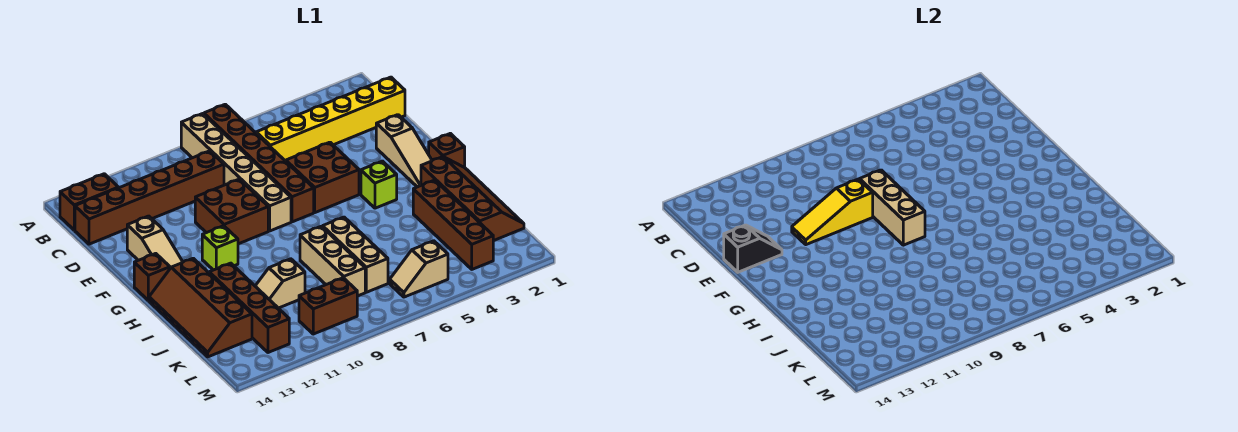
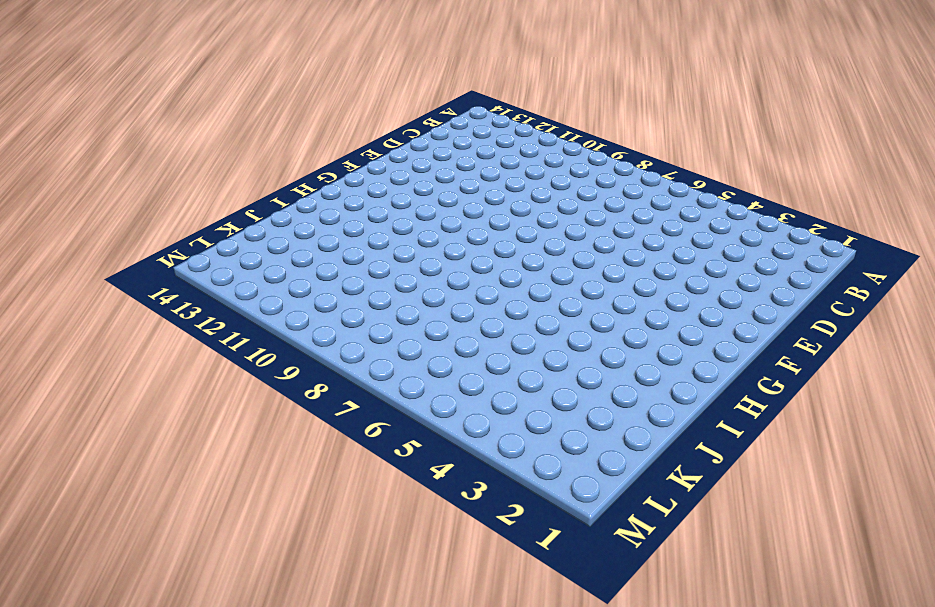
none -> brown brick A7:F7 level 1
none -> tan brick A8:F8 level 1
none -> brown brick B13:B14 level 1

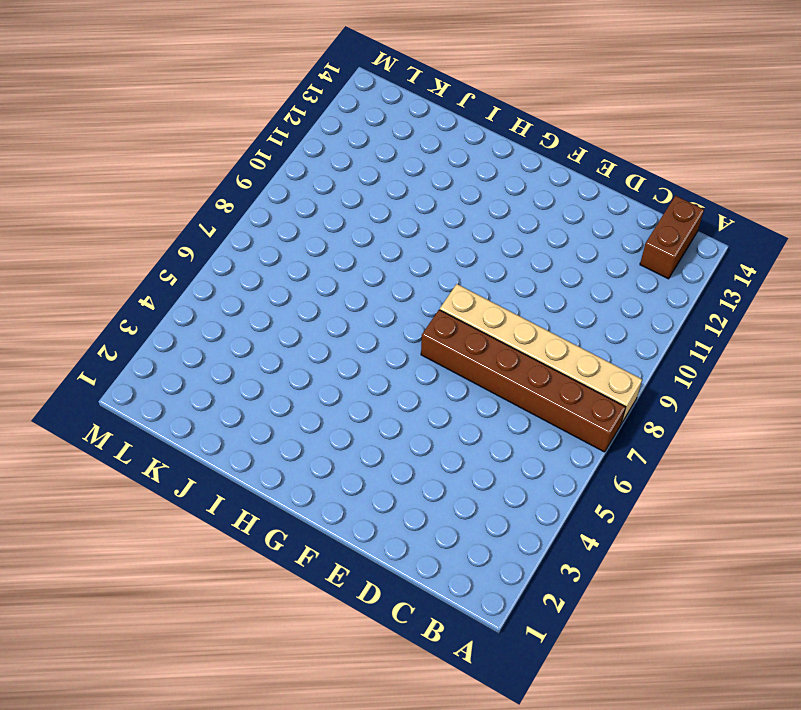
none -> yellow brick C1:C6 level 1
none -> brown brick C9:C14 level 1
none -> tan slope E2:G2 level 1 top E

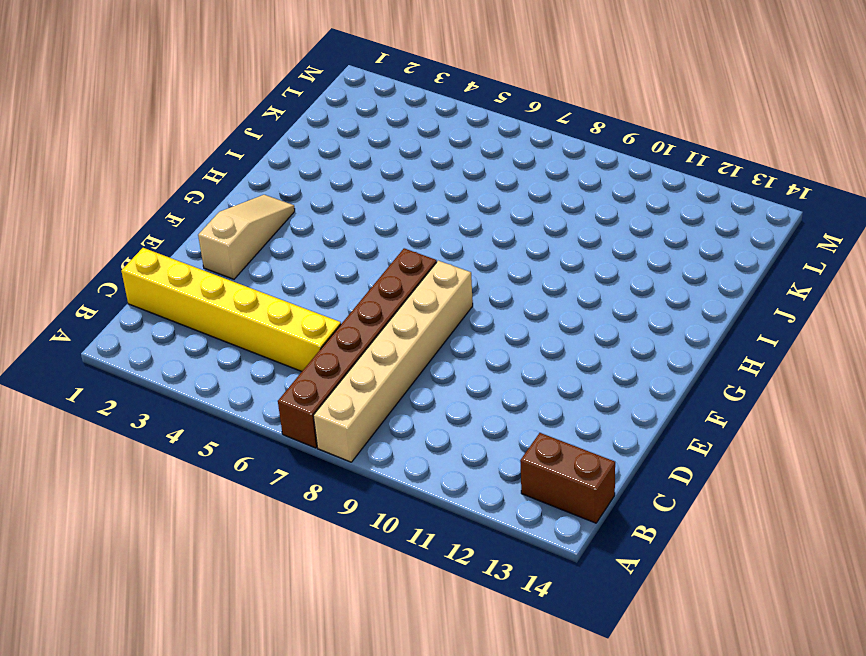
none -> brown brick C9:C14 level 1
none -> brown brick E5:F6 level 1
none -> brown brick E9:F10 level 1

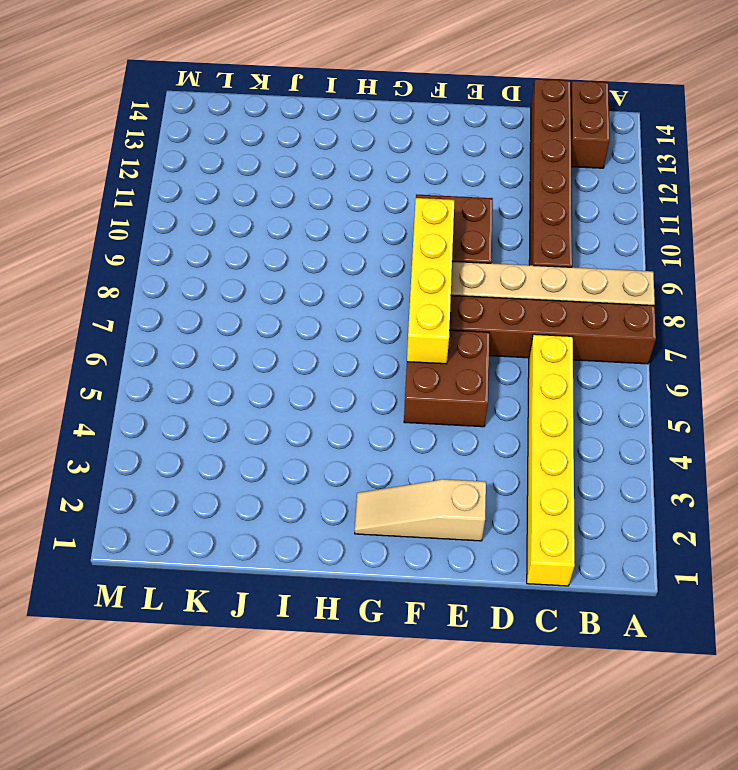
yellow brick F6:F9 level 2 -> tan brick E8:G8 level 2
none -> tan slope E13:G13 level 1 top E
none -> brown brick G1 level 1
none -> lime brick G4 level 1

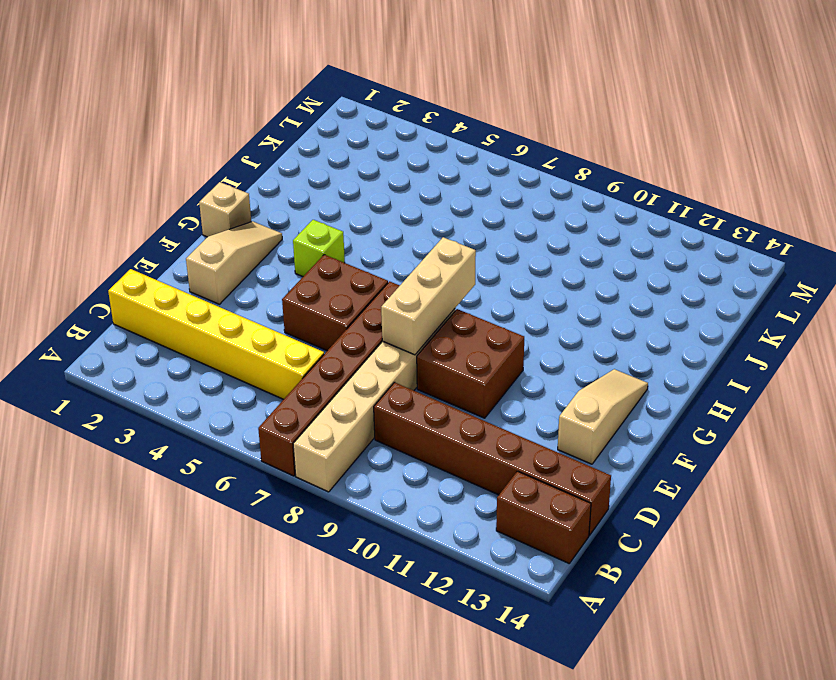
tan brick G1 level 1 -> brown brick G1 level 1
none -> lime brick G11 level 1
none -> brown brick G14 level 1
none -> brown slope H1:K2 level 1 top 2

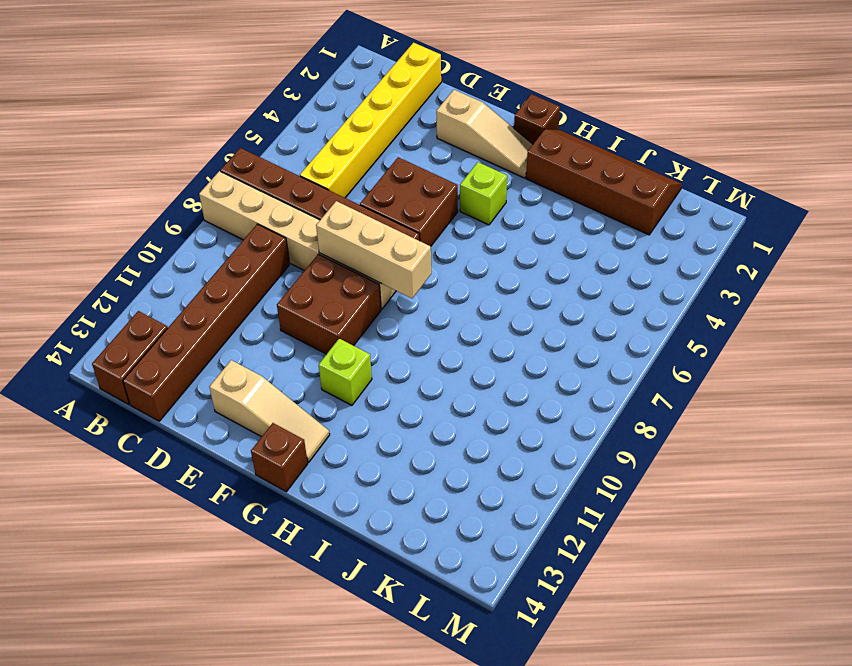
none -> brown slope H13:K14 level 1 top 13
none -> brown brick I3:L3 level 1
none -> tan brick I7:K7 level 1

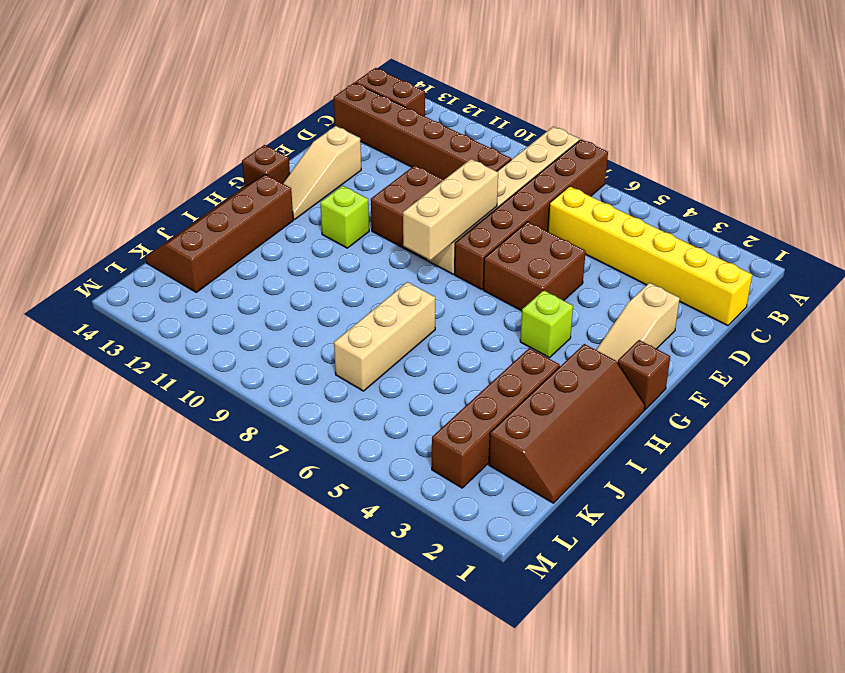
none -> tan brick I8:K8 level 1
none -> brown brick I12:L12 level 1
none -> tan slope J10:J11 level 1 top 10

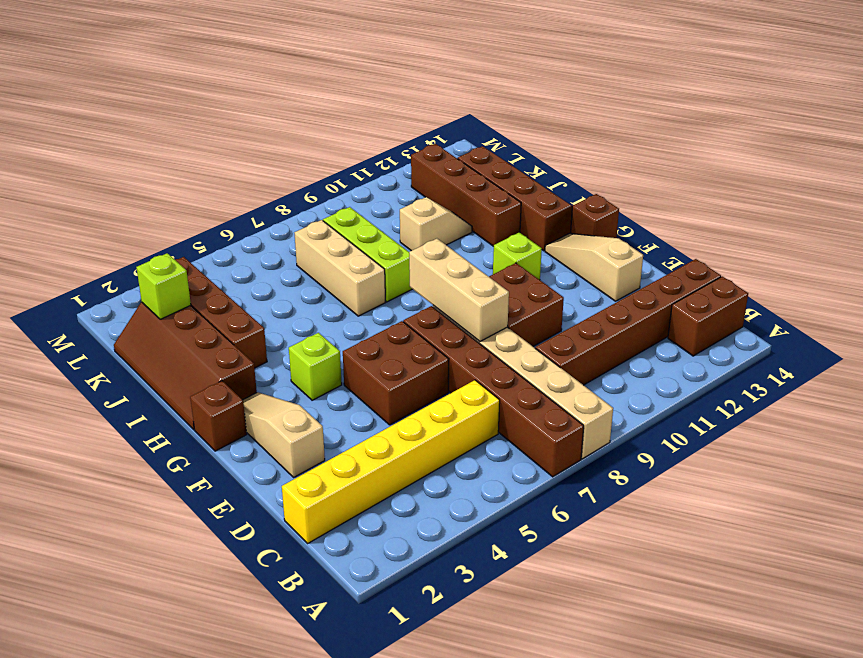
lime brick I8:K8 level 1 -> tan brick I8:K8 level 1
lime brick K2 level 2 -> none
none -> tan slope L5:L6 level 1 top 5
none -> brown brick L9:L10 level 1
none -> yellow slope E9:E11 level 2 top 9

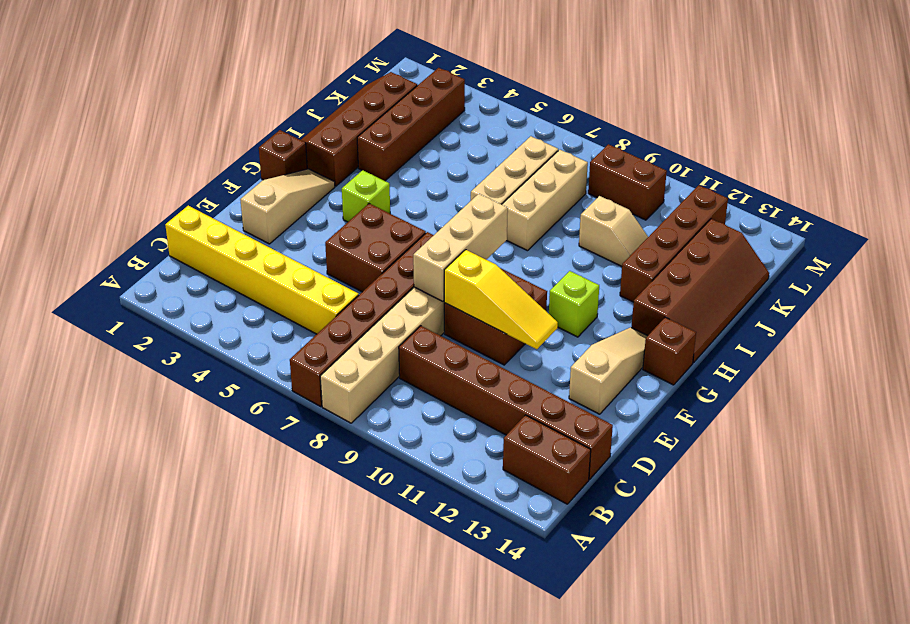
none -> tan slope L5:L6 level 1 top 5
none -> black slope E13:E14 level 2 top 14

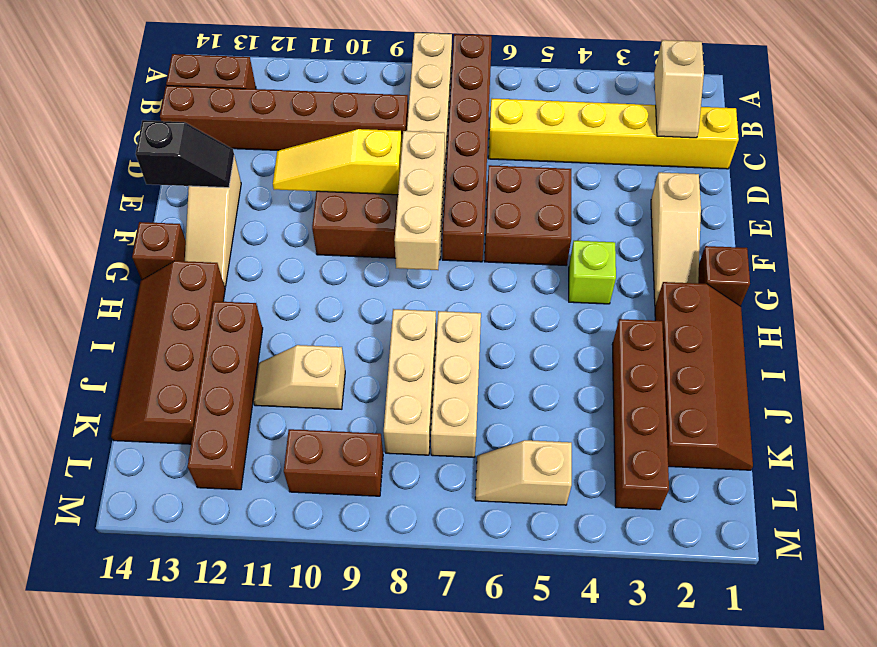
tan slope B2:C2 level 2 top B -> none
none -> lime brick G11 level 1

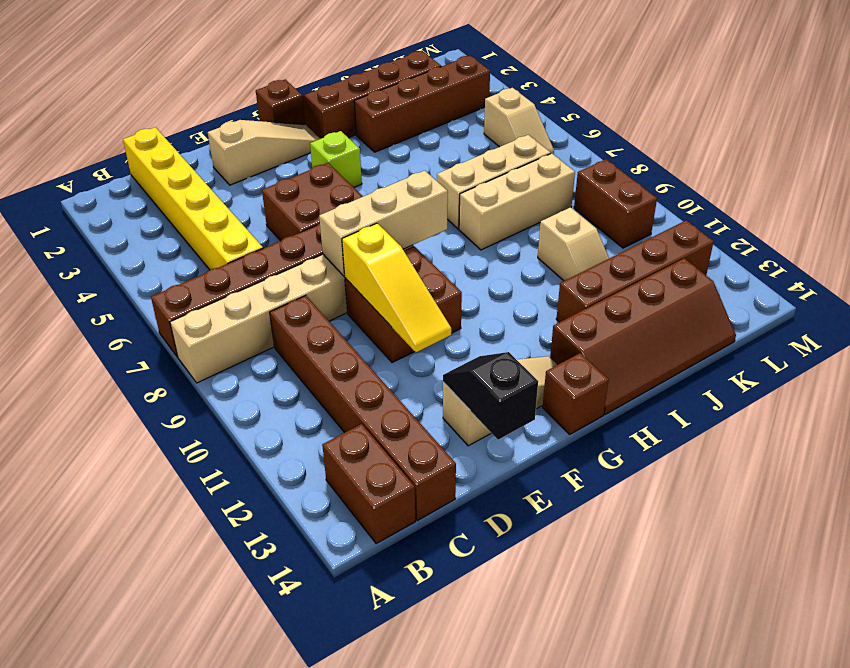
none -> lime brick G11 level 1

